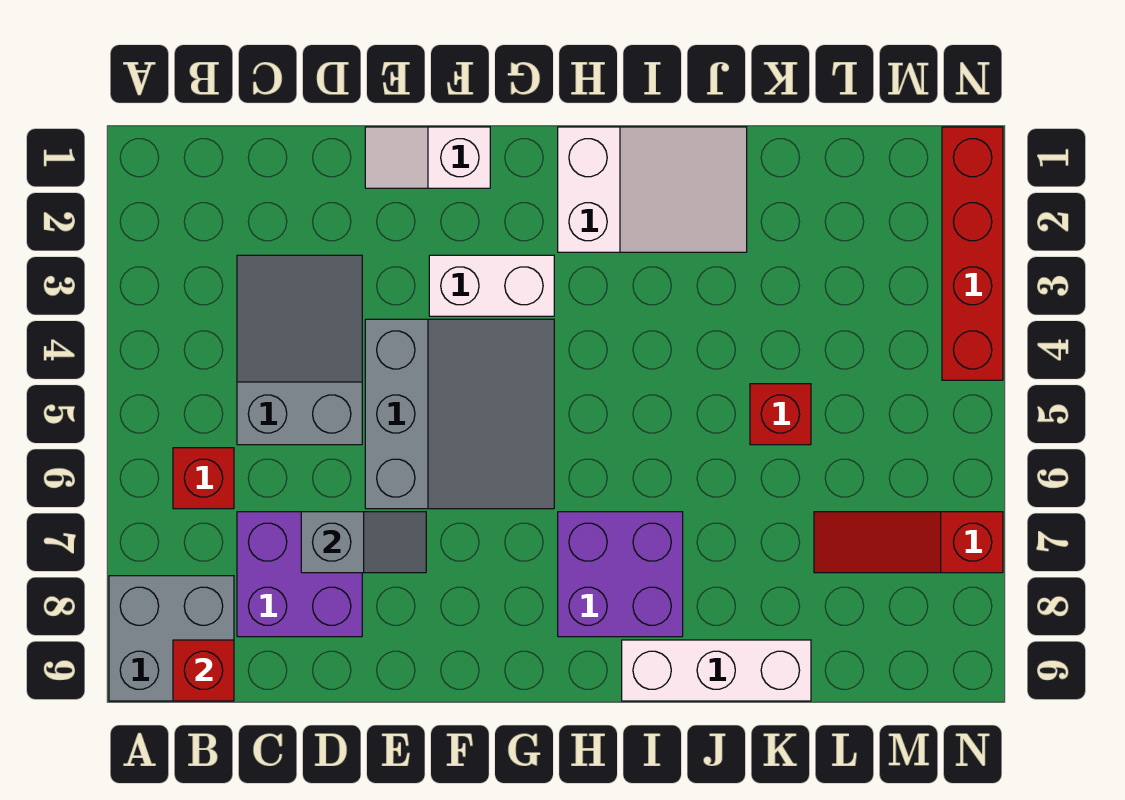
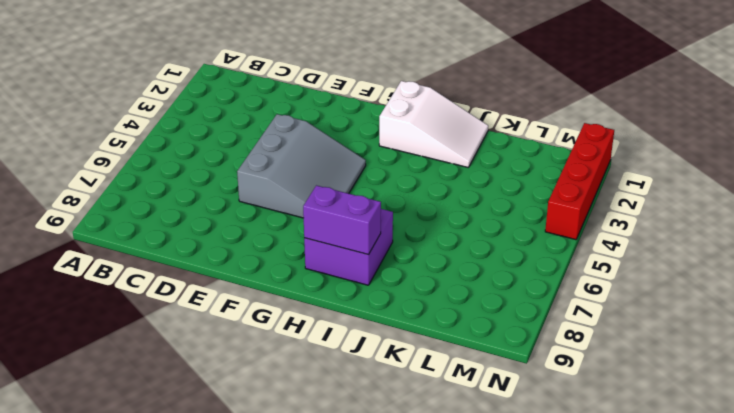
purple brick H8:I8 level 2 -> none
none -> grey brick A8:B9 level 1
none -> red brick B6 level 1
none -> grey slope C3:D5 level 1 top 5

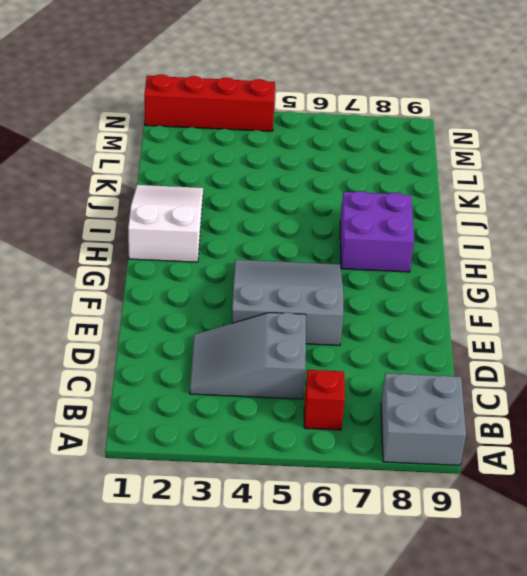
none -> purple brick C7:D8 level 1
none -> white slope E1:F1 level 1 top F
none -> white brick F3:G3 level 1

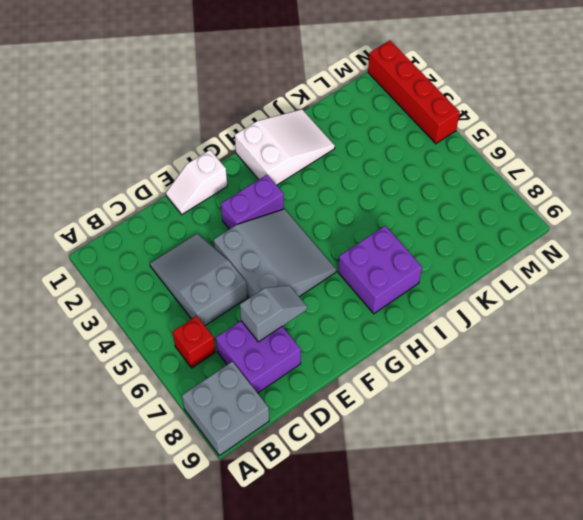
purple brick F3:G3 level 1 -> white brick F3:G3 level 1
none -> white brick I9:K9 level 1
none -> red brick K5 level 1
none -> red slope L7:N7 level 1 top N

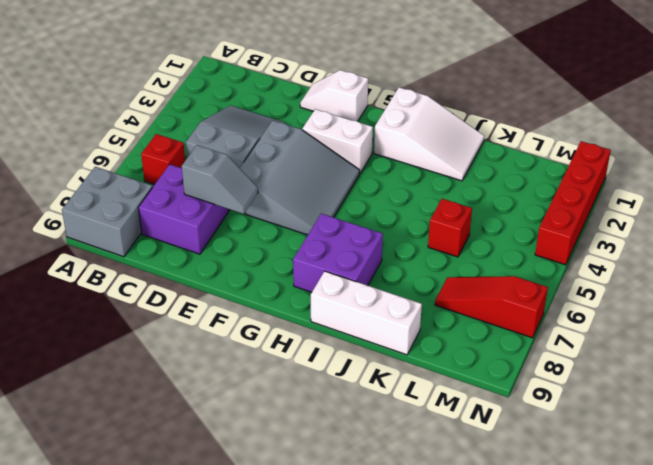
none -> red brick B9 level 2

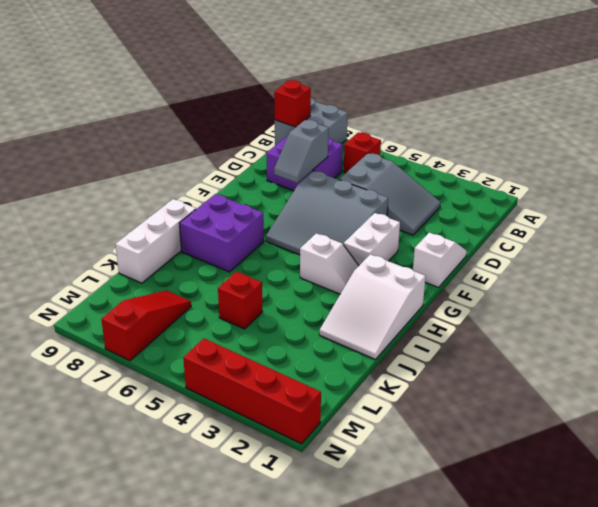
white slope H3:H4 level 1 top 4 -> none

